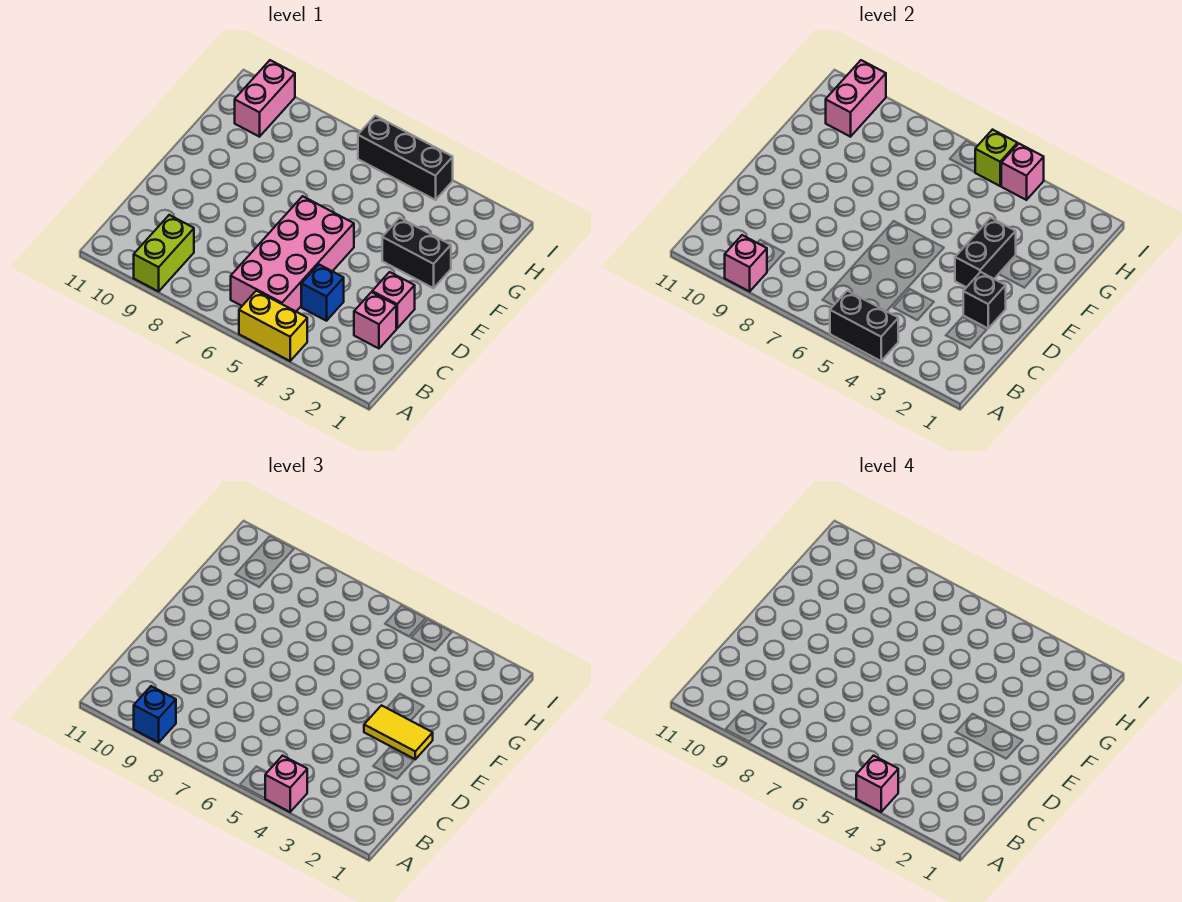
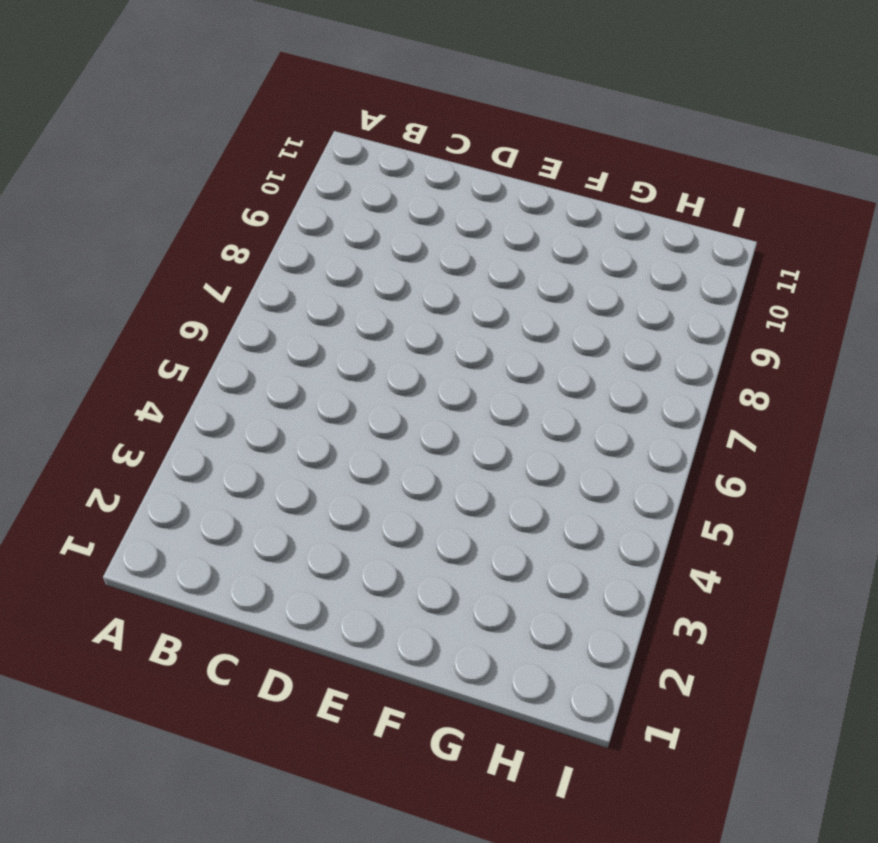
none -> yellow brick A4:A5 level 1
none -> lime brick A9:B9 level 1
none -> pink brick B5:E6 level 1

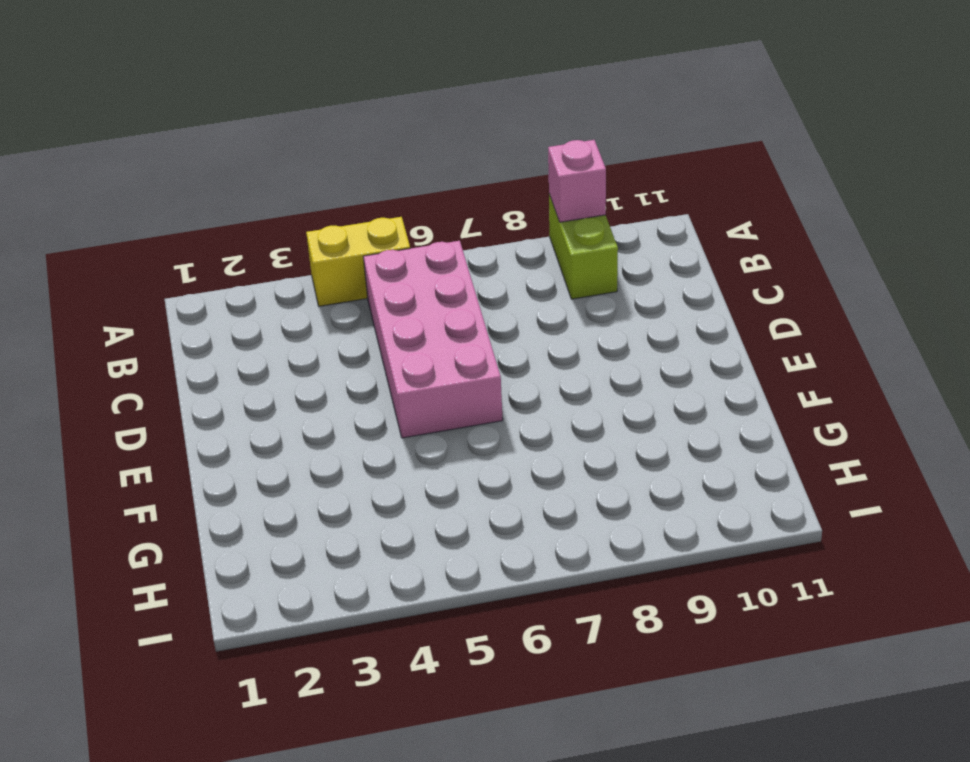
none -> pink brick C2 level 1
none -> blue brick C4 level 1
none -> pink brick D2 level 1

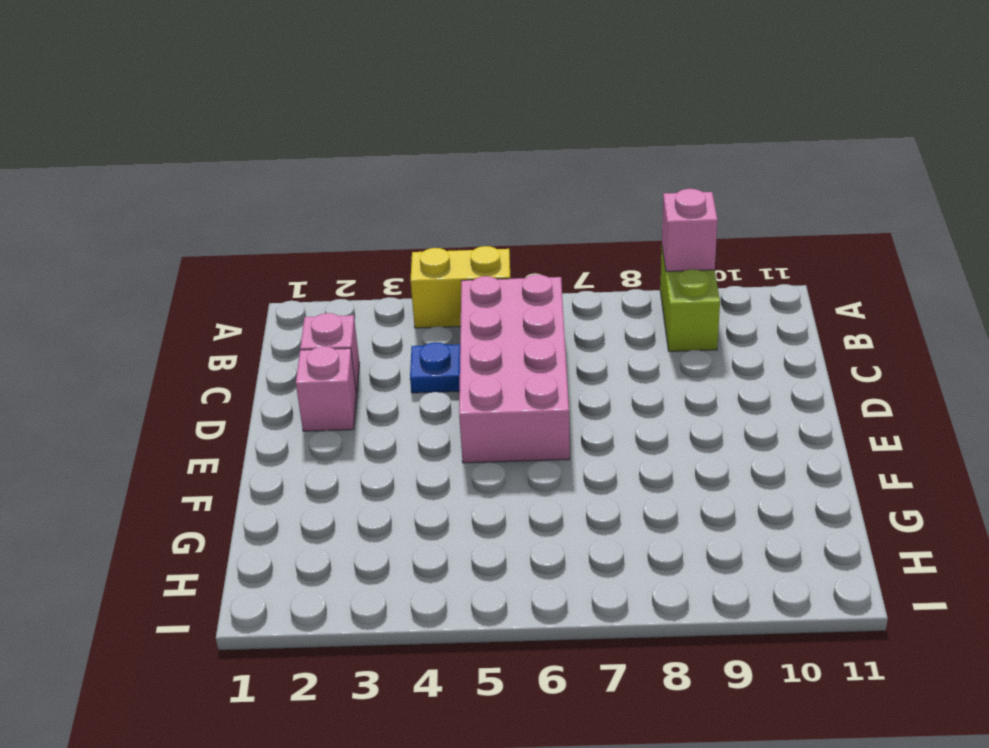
blue plate C4 level 1 -> blue brick C4 level 1
none -> black brick F2:F3 level 1
none -> pink brick H10:I10 level 1
none -> black brick I4:I6 level 1

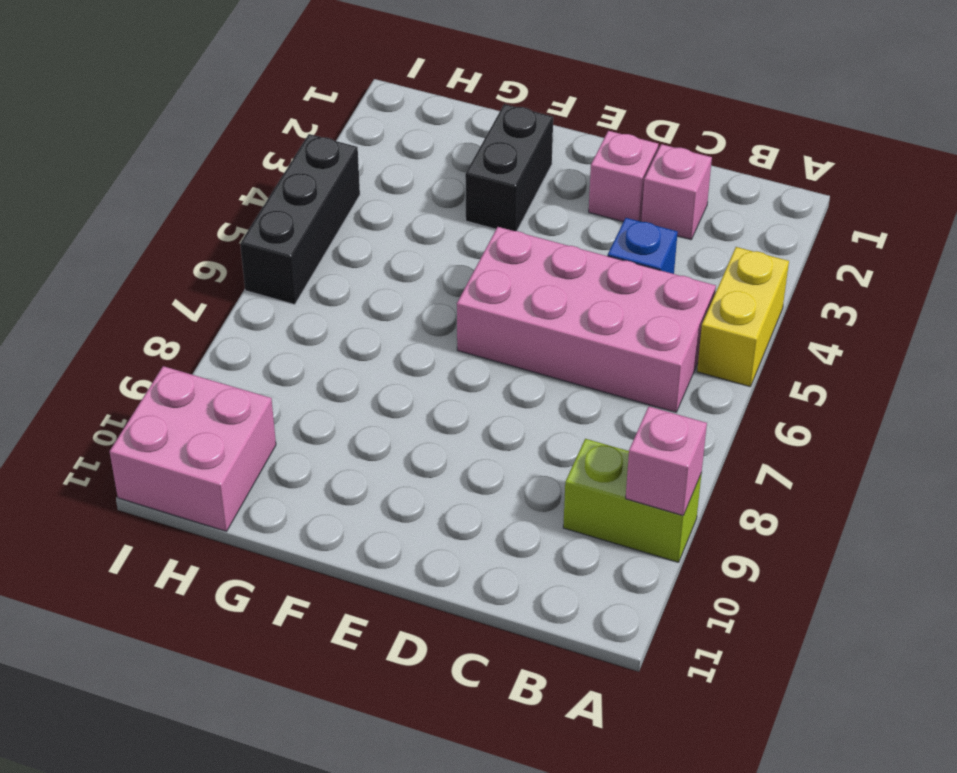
pink brick H10:I11 level 1 -> pink brick H10:I10 level 1
none -> black brick A4:A5 level 2
none -> black brick D2 level 2
none -> black brick E3:F3 level 2

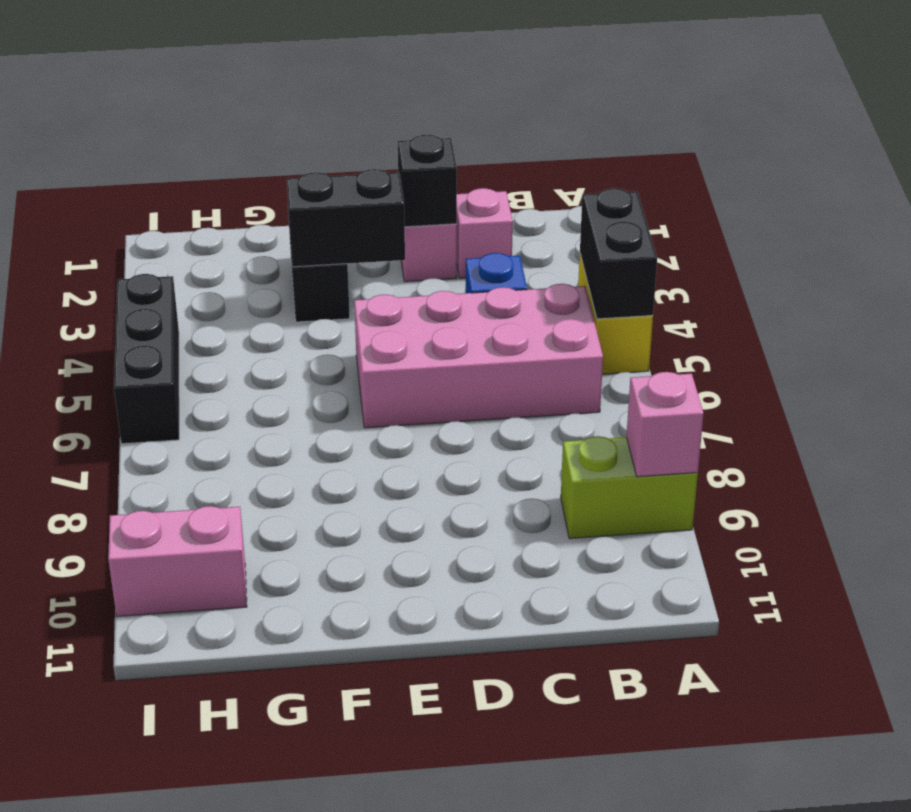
none -> pink brick H10:I10 level 2
none -> pink brick I4 level 2
none -> lime brick I5 level 2

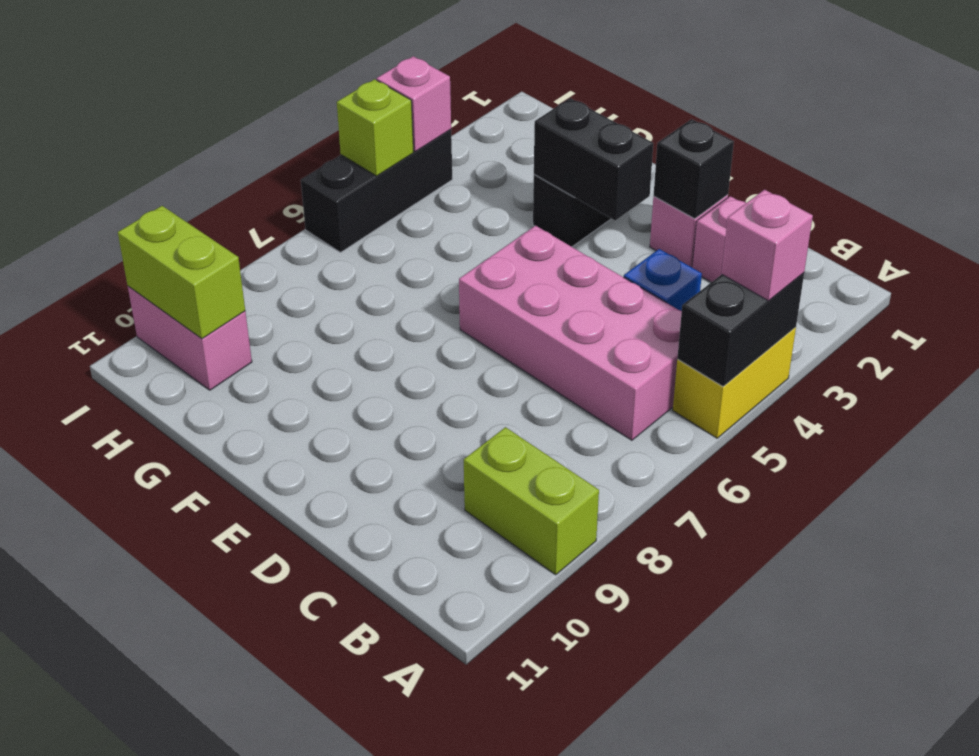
lime brick H10:I10 level 2 -> pink brick H10:I10 level 2
none -> pink brick A9 level 2
none -> blue brick A9 level 3
none -> yellow tile E2:E3 level 3

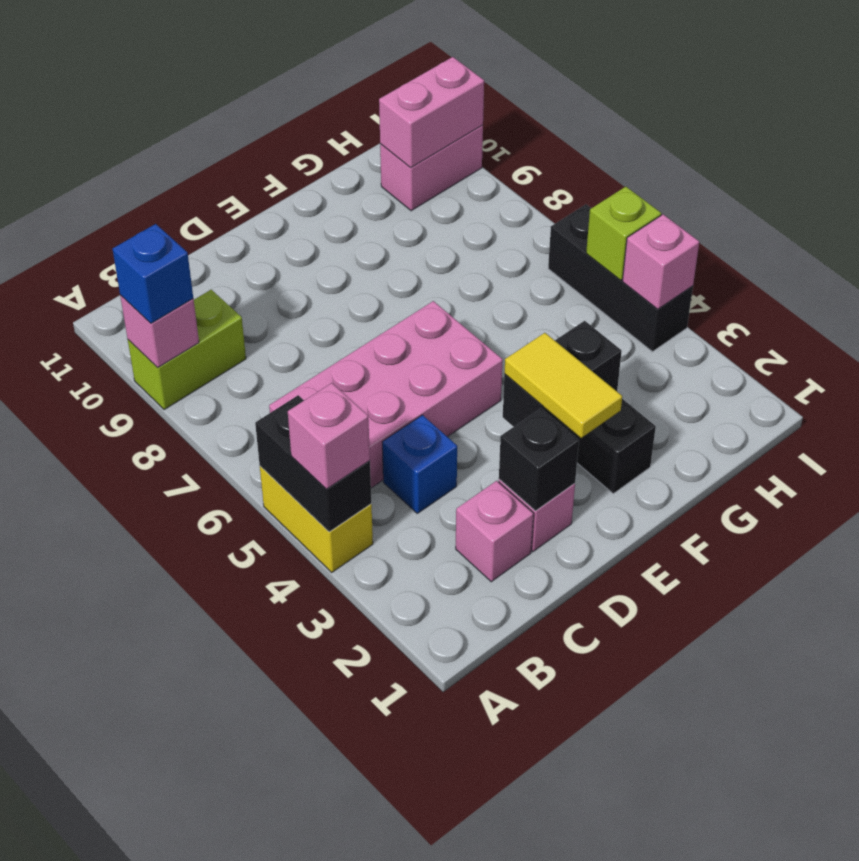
none -> pink brick A4 level 4

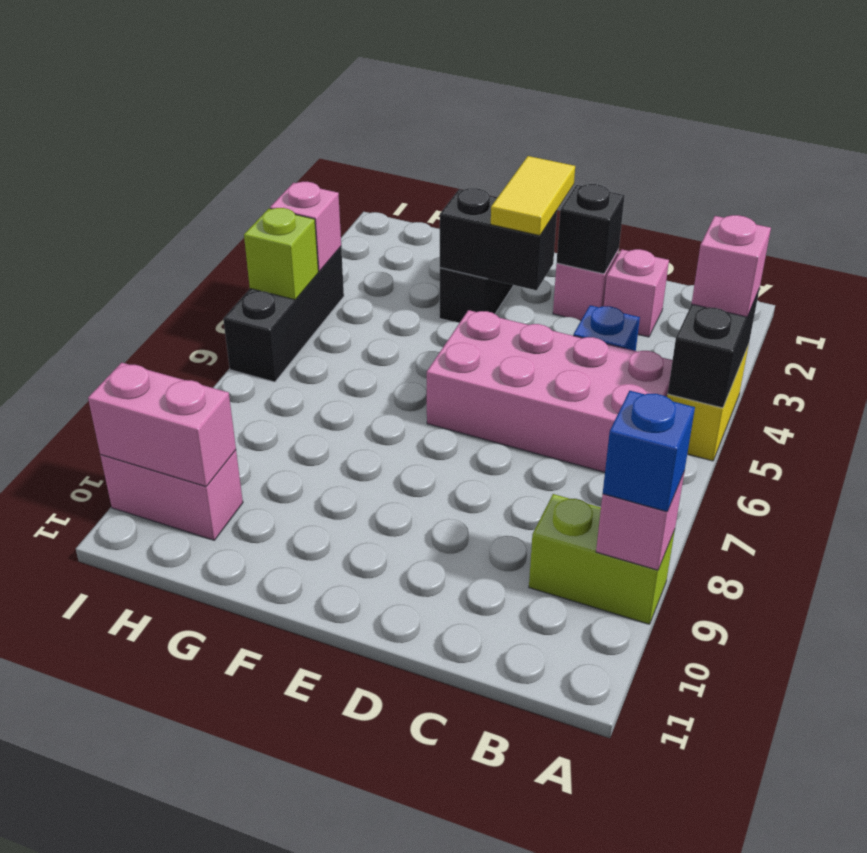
none -> pink brick A4 level 4

